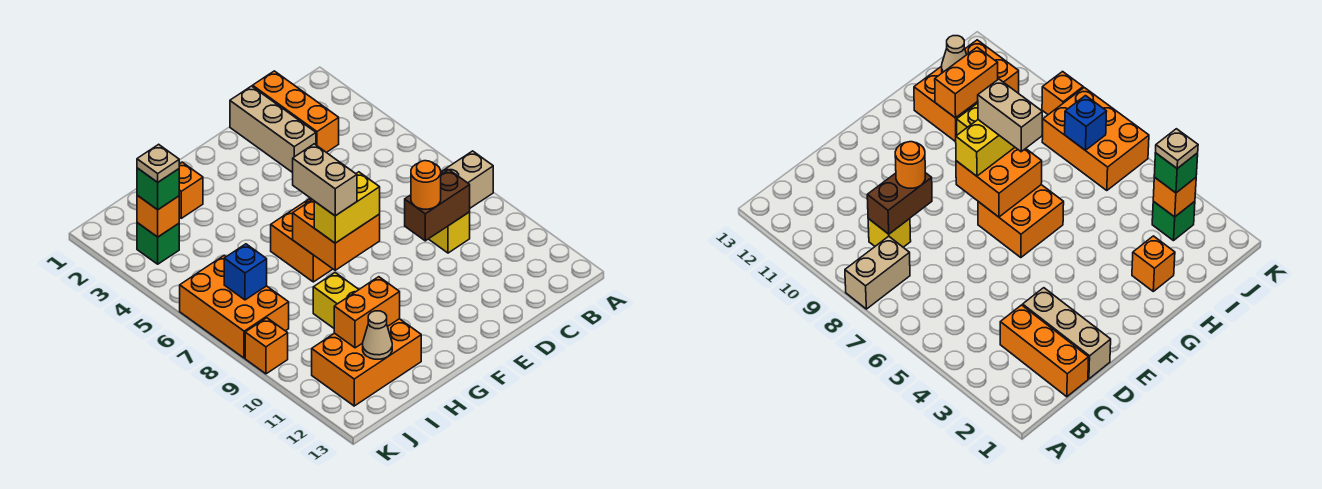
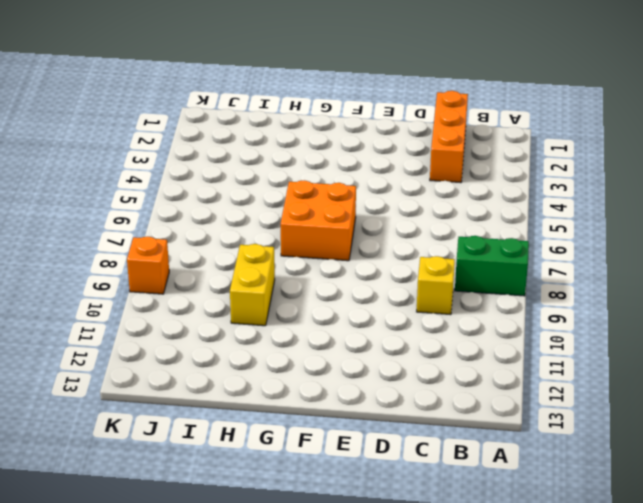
green brick A8:B8 level 1 -> tan brick A8:B8 level 1
none -> tan brick D1:D3 level 1
none -> orange brick H2 level 1
none -> orange brick H11:J12 level 1

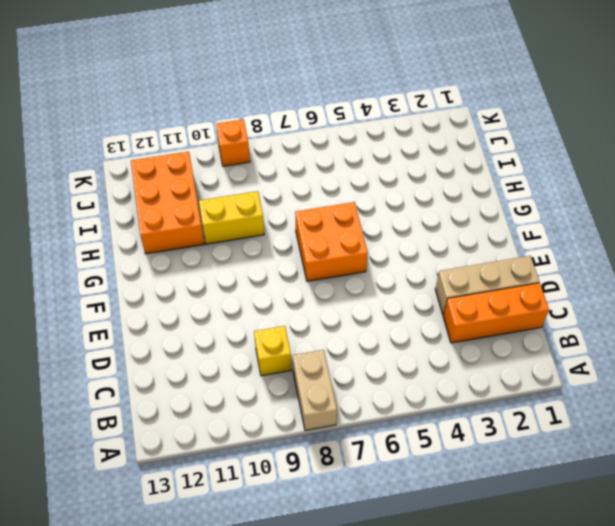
none -> orange brick H2 level 1
none -> green brick J3 level 1
none -> orange brick J6:K8 level 1

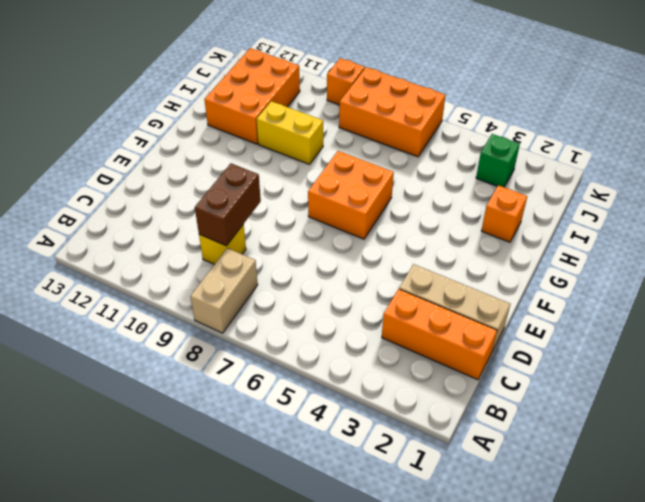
none -> orange brick F7:G8 level 2
none -> orange brick H11:I11 level 2
none -> tan cone I12 level 2

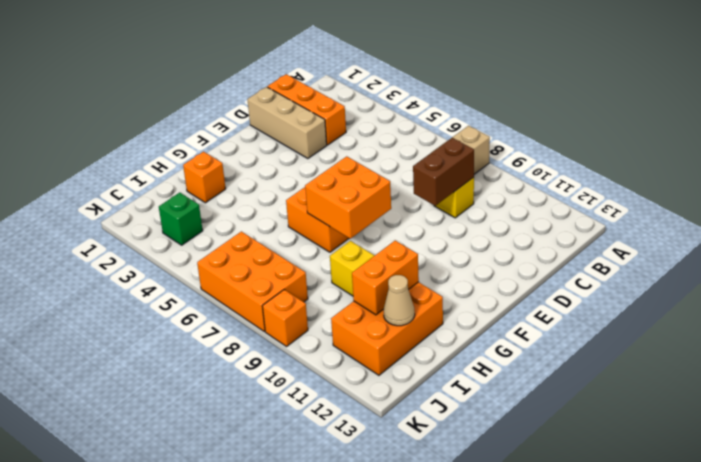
none -> orange brick J3 level 2
none -> blue brick J7 level 2
none -> orange round brick D9 level 3

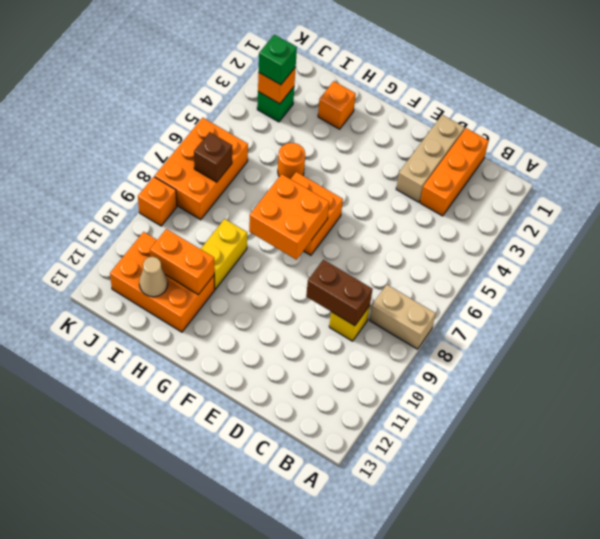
orange round brick H5 level 1 -> orange round brick D9 level 3
brown brick J7 level 2 -> blue brick J7 level 2
none -> yellow brick F8:G8 level 3
none -> tan brick G7:G8 level 4
none -> tan plate J3 level 4

